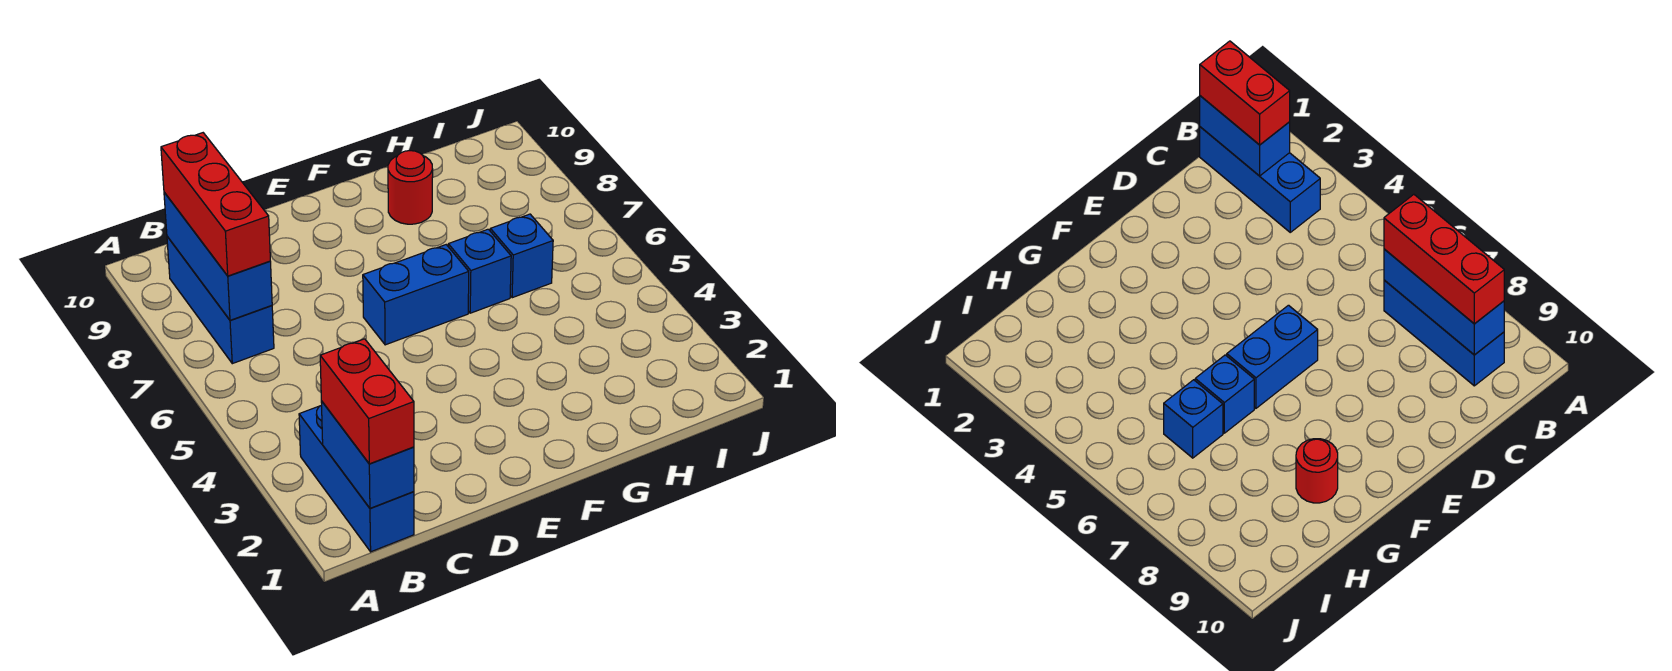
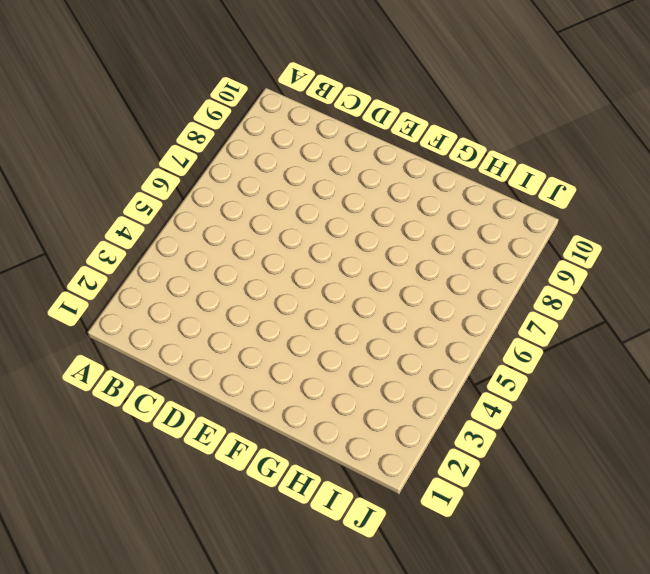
none -> blue brick B1:B3 level 1
none -> blue brick B7:B9 level 1

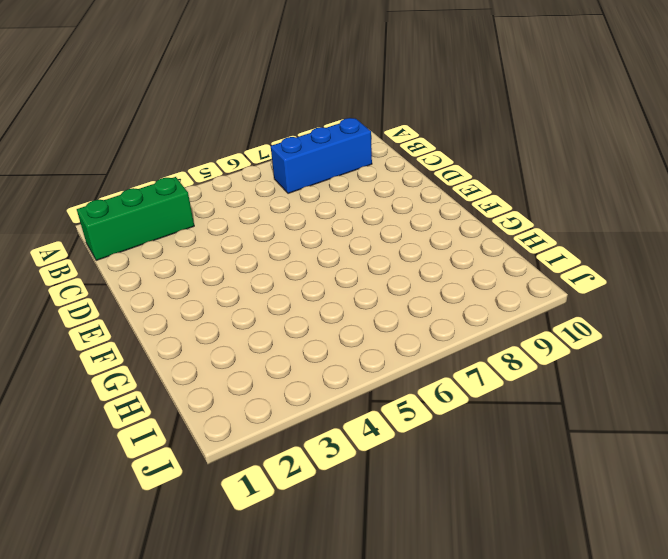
green brick B1:B3 level 1 -> blue brick B1:B3 level 1
none -> blue brick E6:F6 level 1
none -> blue brick G6 level 1

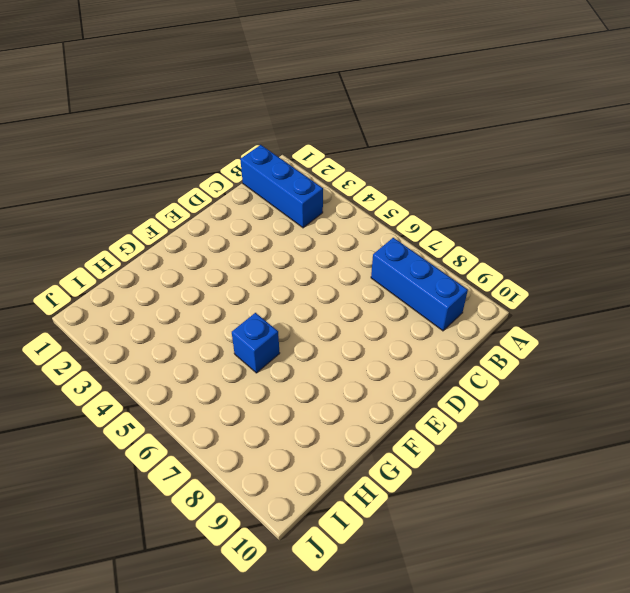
none -> blue brick E6:F6 level 1
none -> red round brick G9 level 1

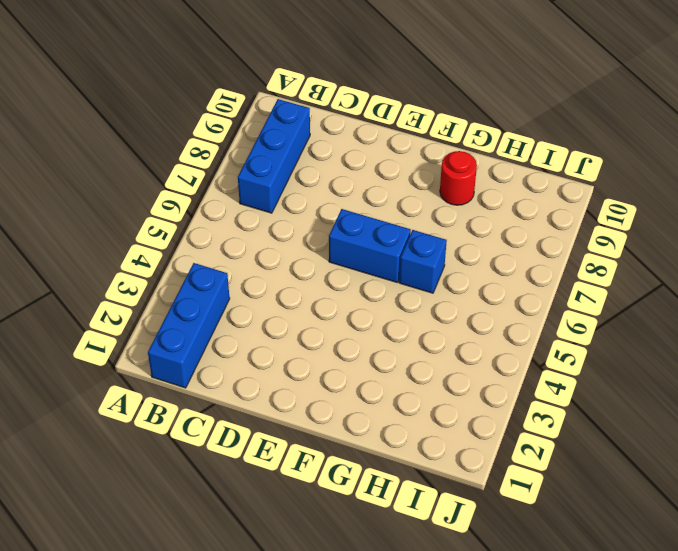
none -> blue brick H6 level 1
none -> blue brick B1:B2 level 2

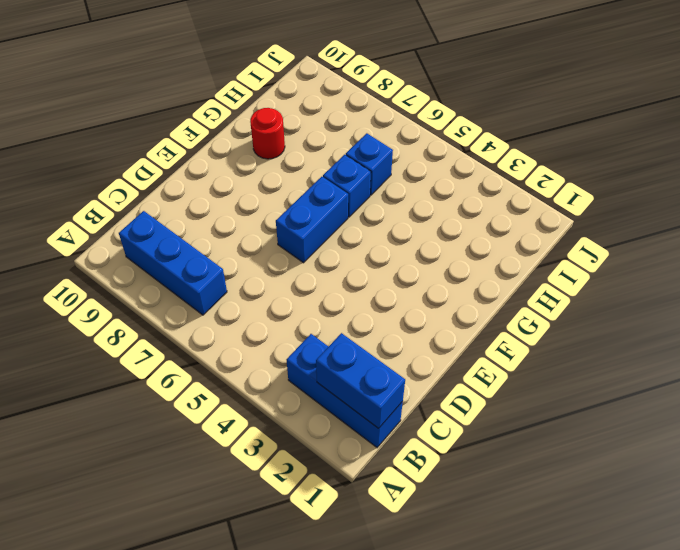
none -> blue brick B7:B9 level 2
none -> red brick B1:B2 level 3

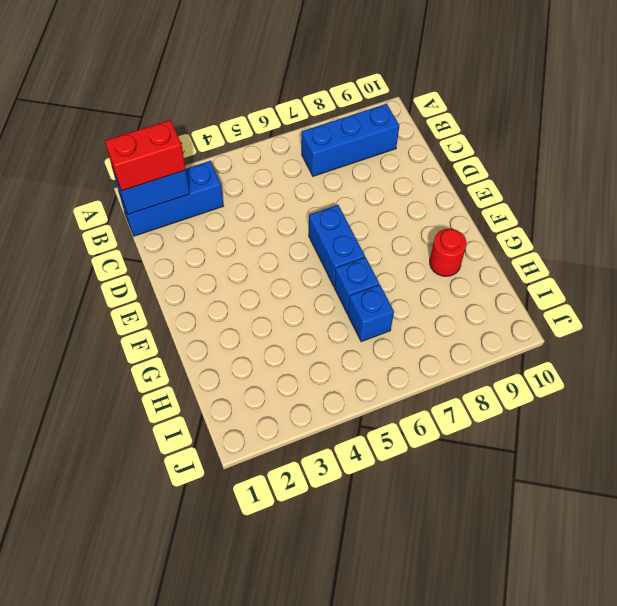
none -> blue brick B7:B9 level 2
none -> red brick B7:B9 level 3

